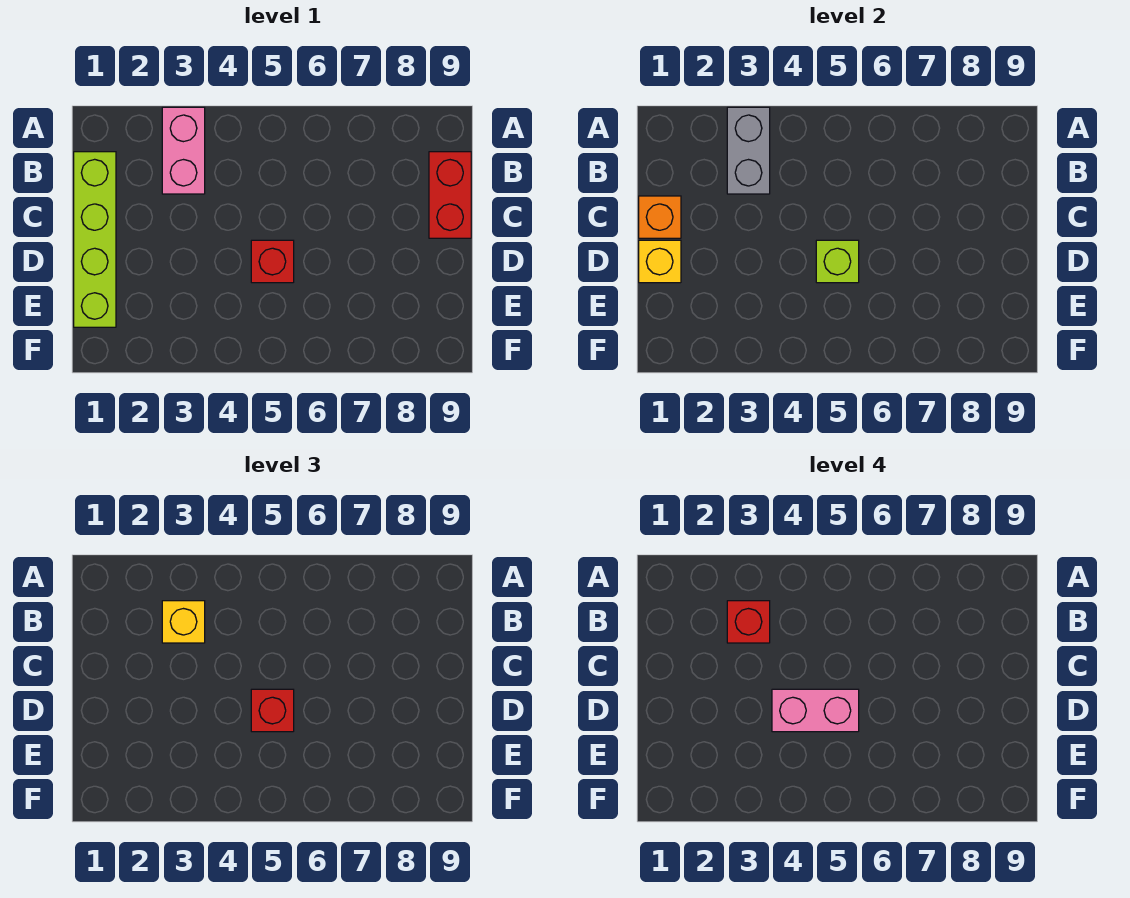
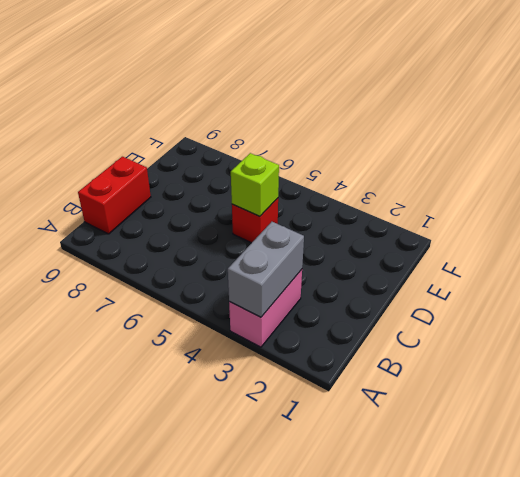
none -> lime brick B1:E1 level 1
none -> orange brick C1 level 2
none -> yellow brick D1 level 2

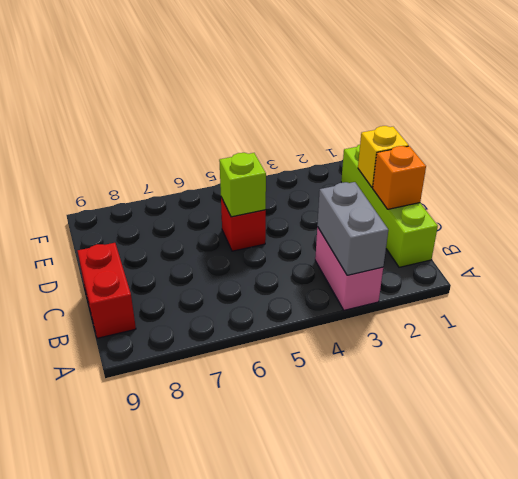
none -> yellow brick B3 level 3
none -> red brick D5 level 3
none -> red brick B3 level 4

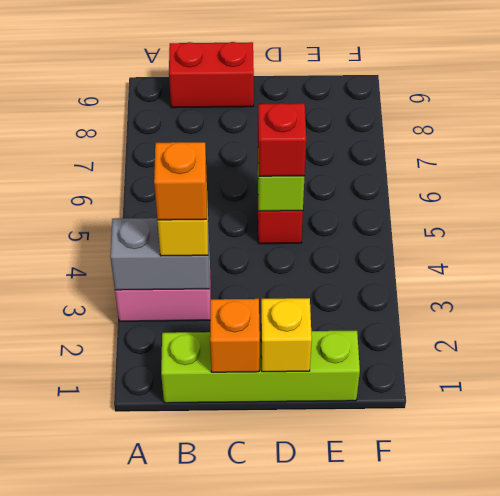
orange brick B3 level 4 -> red brick B3 level 4
none -> pink brick D4:D5 level 4

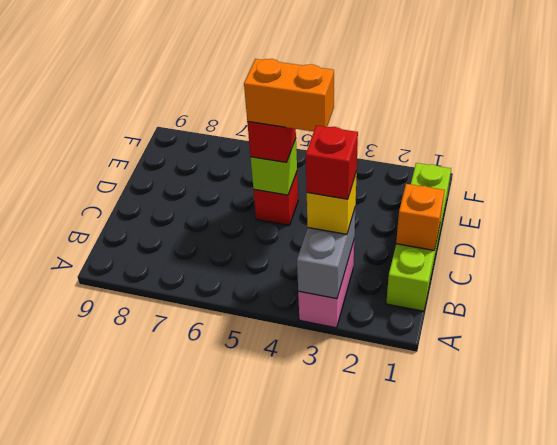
orange brick D4:D5 level 4 -> pink brick D4:D5 level 4
none -> red brick B9:C9 level 1
none -> yellow brick D1 level 2

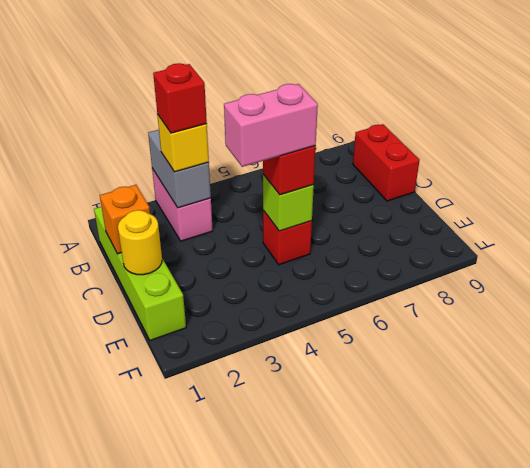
yellow round brick D1 level 2 -> yellow brick D1 level 2

